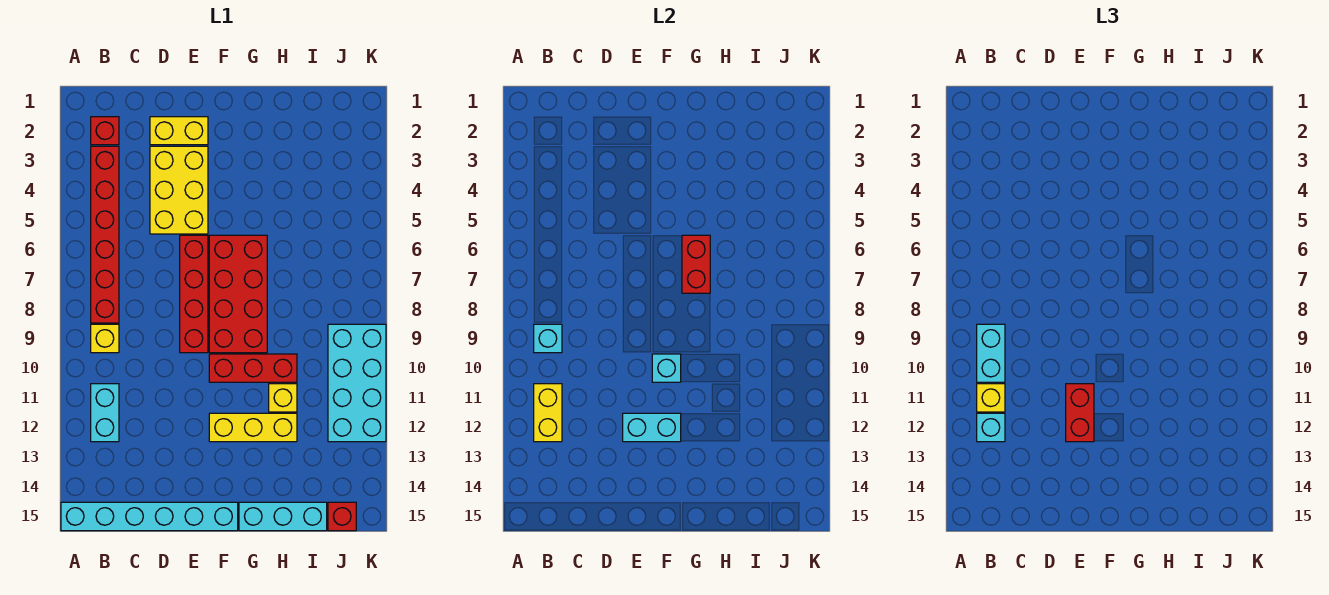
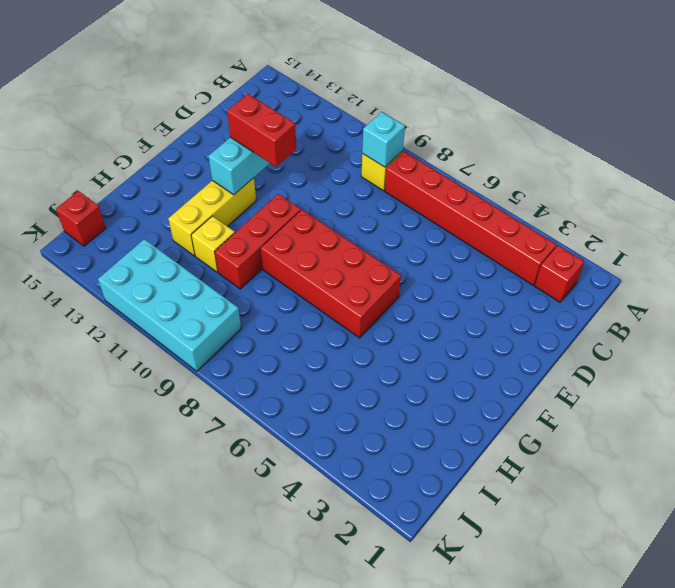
none -> cyan brick A15:F15 level 1
none -> cyan brick B11:B12 level 1
none -> yellow brick D2:E2 level 1

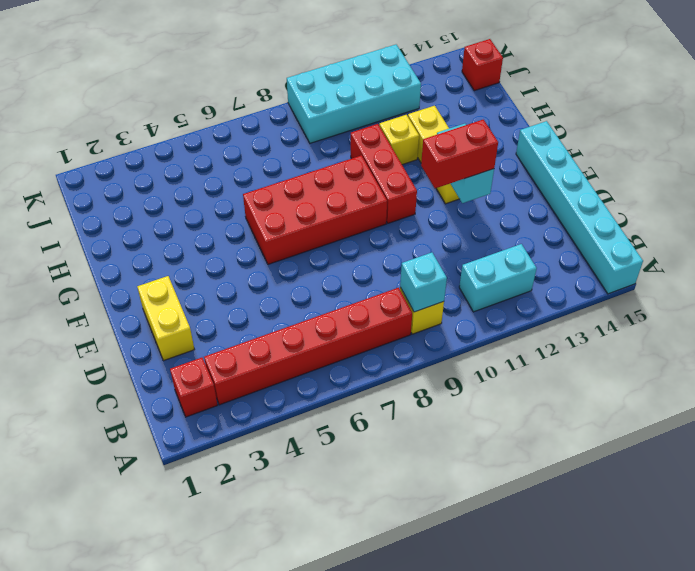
none -> yellow brick D3:E5 level 1
none -> red brick E6:E9 level 1
none -> cyan brick G15:I15 level 1

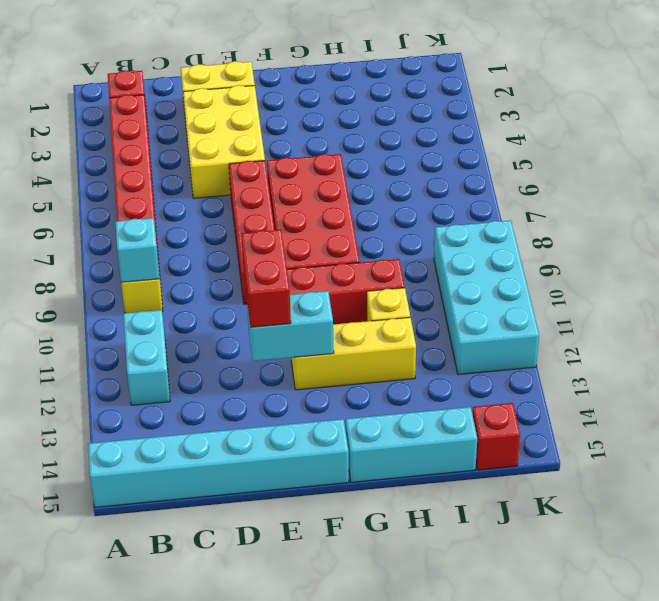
none -> yellow brick B11:B12 level 2
none -> cyan brick F10 level 2
none -> red brick G6:G7 level 2

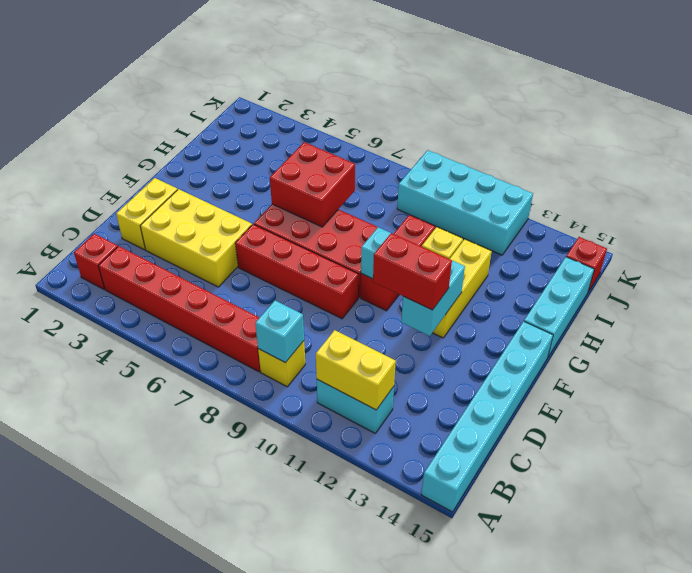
red brick G6:H7 level 2 -> red brick G6:G7 level 2
none -> cyan brick B9:B10 level 3
none -> yellow brick B11 level 3
none -> cyan brick B12 level 3

